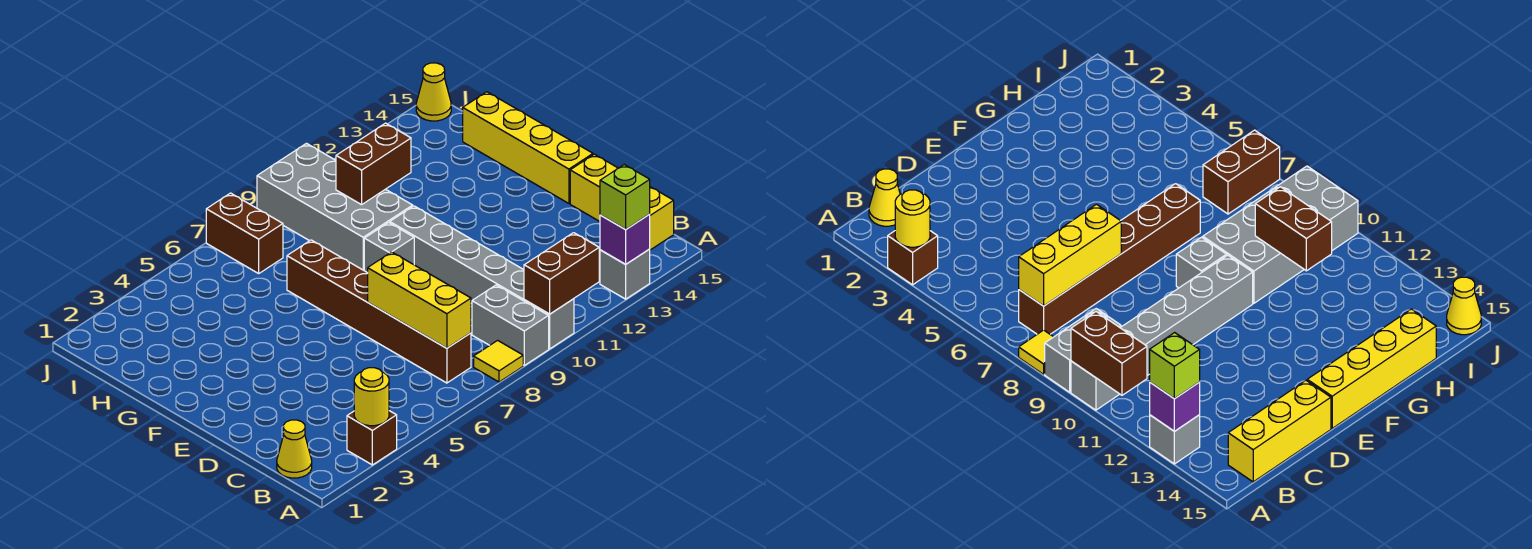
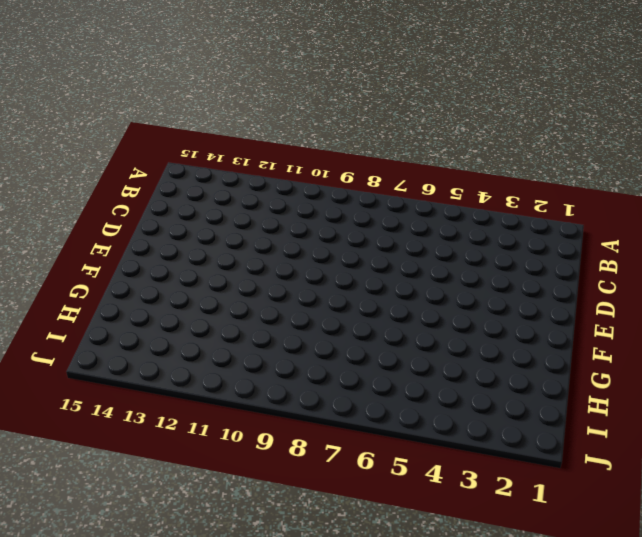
none -> brown brick A3 level 1
none -> yellow tile A8 level 1
none -> grey brick A9:B9 level 1

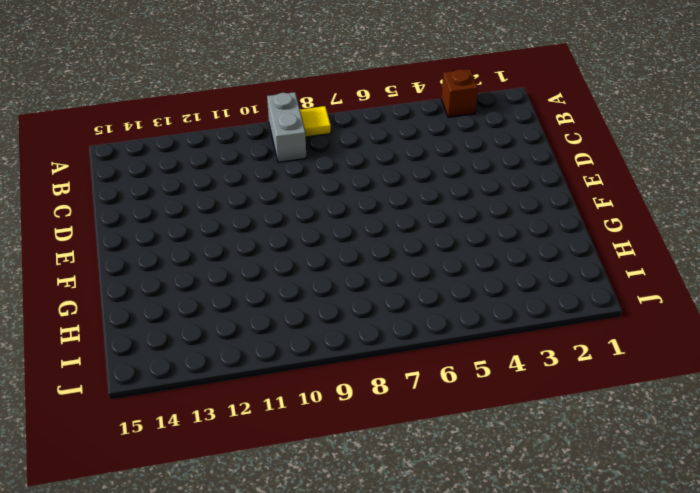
none -> grey brick A10:F10 level 1
none -> grey brick A13 level 1
none -> yellow cone B1 level 1

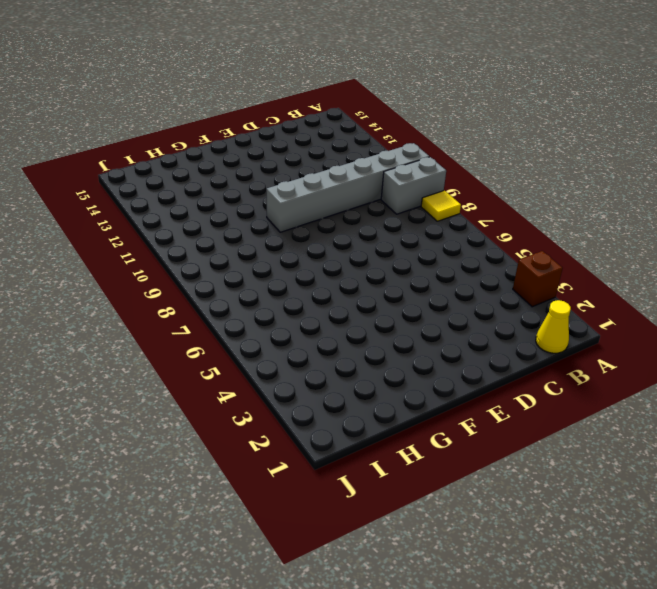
none -> grey brick A13 level 1
none -> brown brick B7:G7 level 1
none -> yellow brick B15:D15 level 1

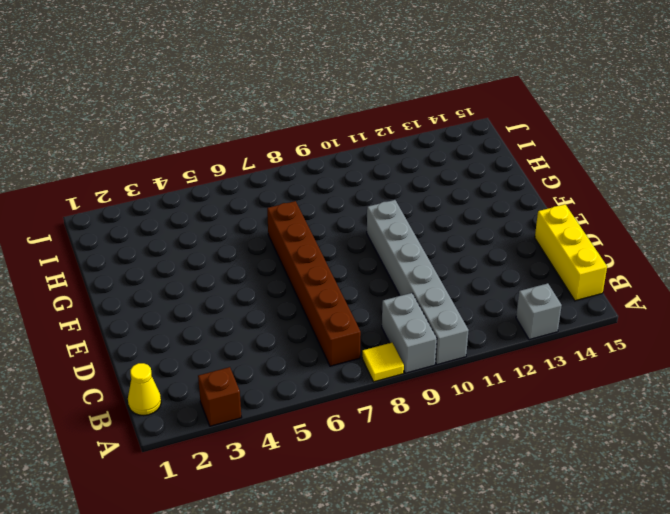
none -> yellow brick E15:H15 level 1
none -> grey brick F9 level 1
none -> grey brick G9:J10 level 1

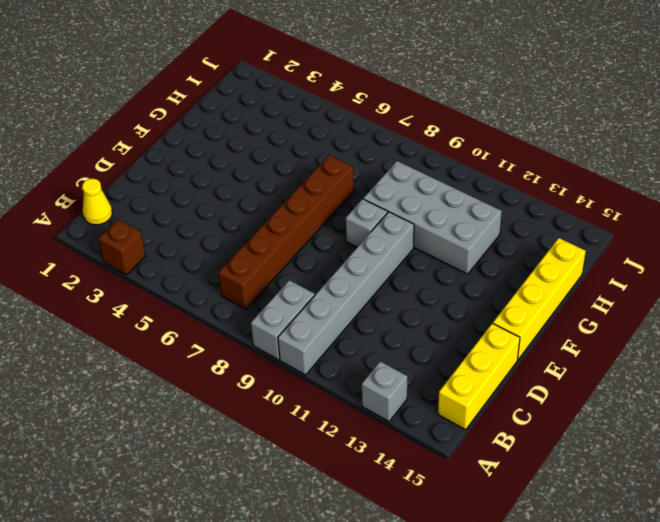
grey brick G9:H12 level 1 -> grey brick G9:J10 level 1
none -> yellow tile A8 level 1
none -> brown brick I7:J7 level 1
none -> yellow cone J15 level 1

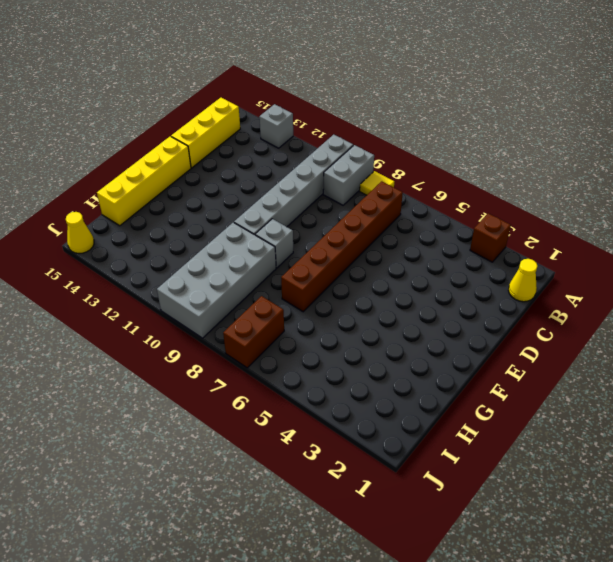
none -> yellow round brick A3 level 2
none -> brown brick A10:A11 level 2
none -> purple brick A13 level 2

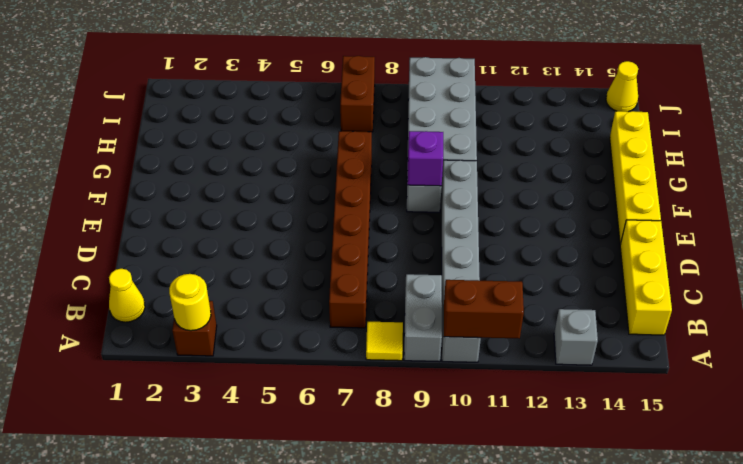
purple brick F9 level 2 -> purple brick A13 level 2
none -> yellow brick B7:D7 level 2
none -> brown brick H10:H11 level 2
none -> lime brick A13 level 3

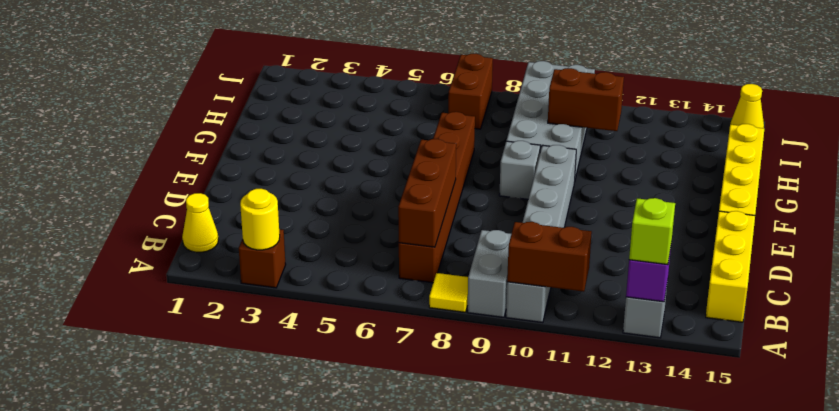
brown brick B7:D7 level 2 -> yellow brick B7:D7 level 2

